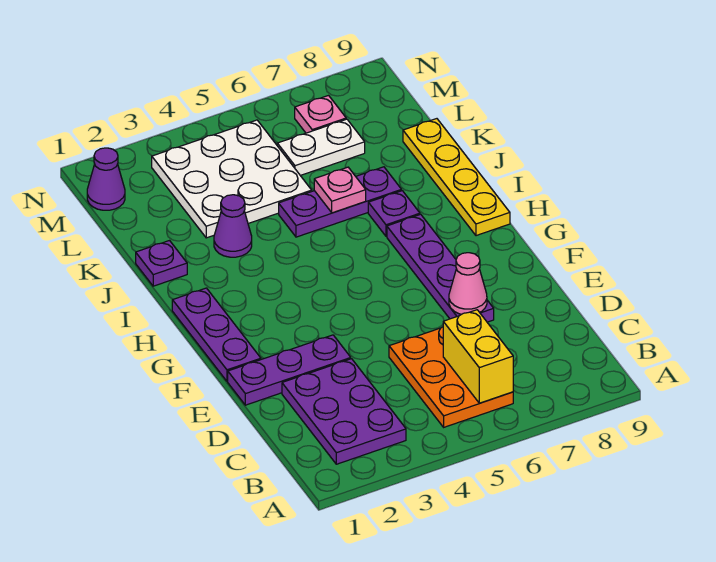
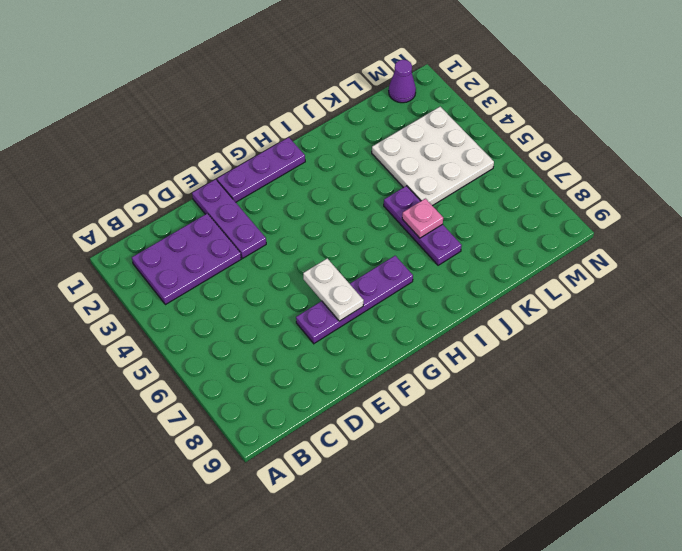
white plate F6:F7 level 2 -> white plate L6:L7 level 1
none -> orange plate B5:D6 level 1
none -> yellow plate H9:K9 level 1
none -> purple plate I7 level 1

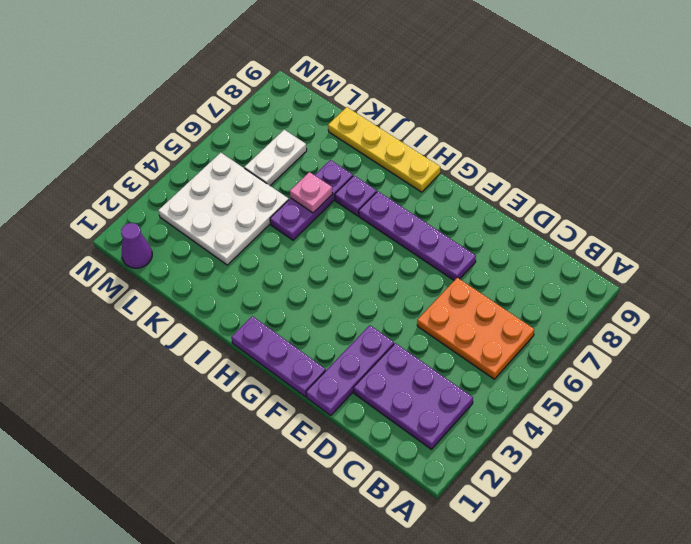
none -> purple plate J1 level 1
none -> purple cone J3 level 1
none -> pink plate M7 level 1

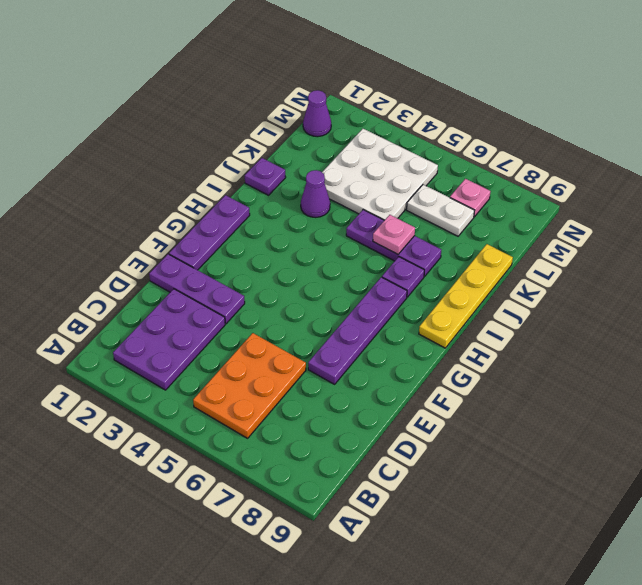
none -> yellow brick B6:C6 level 2
none -> pink cone E7 level 2

